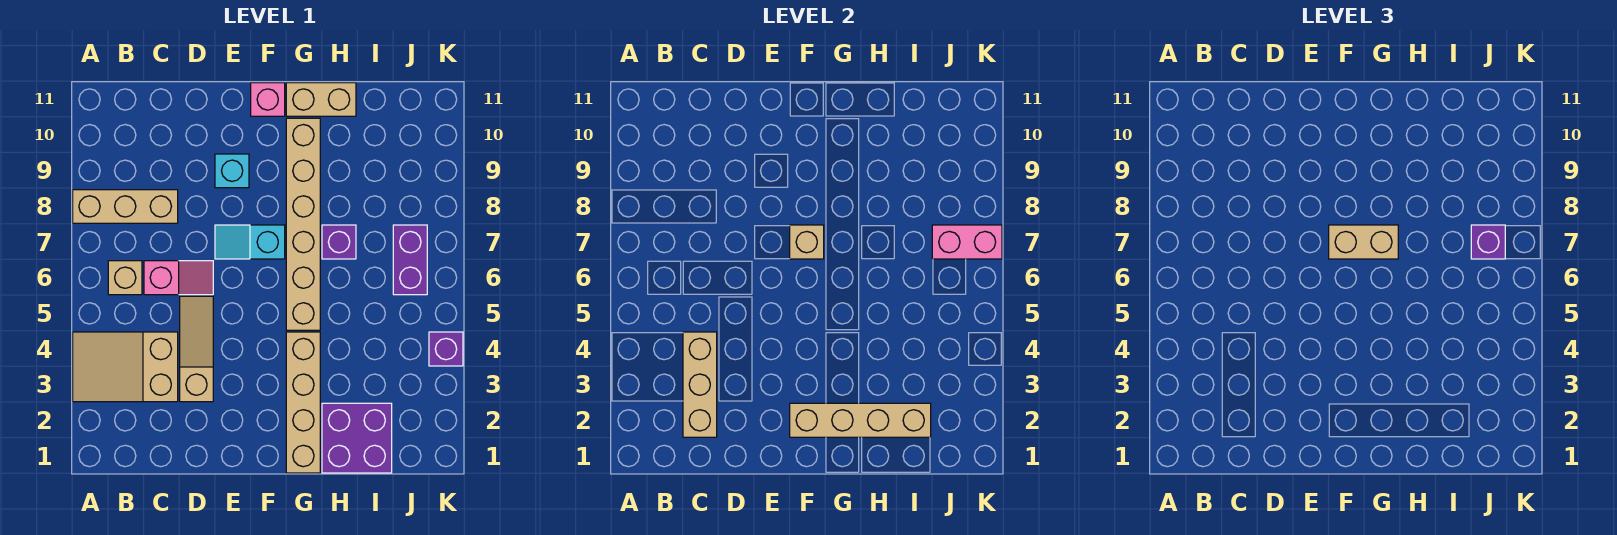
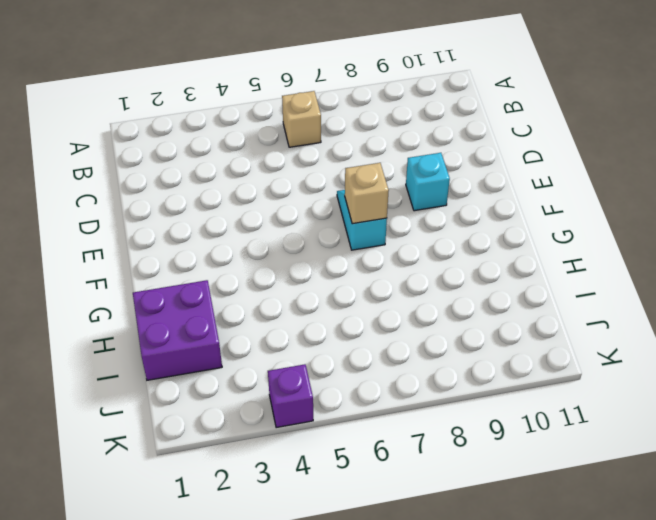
none -> tan slope A3:C4 level 1 top C
none -> tan brick A8:C8 level 1
none -> pink slope C6:D6 level 1 top C

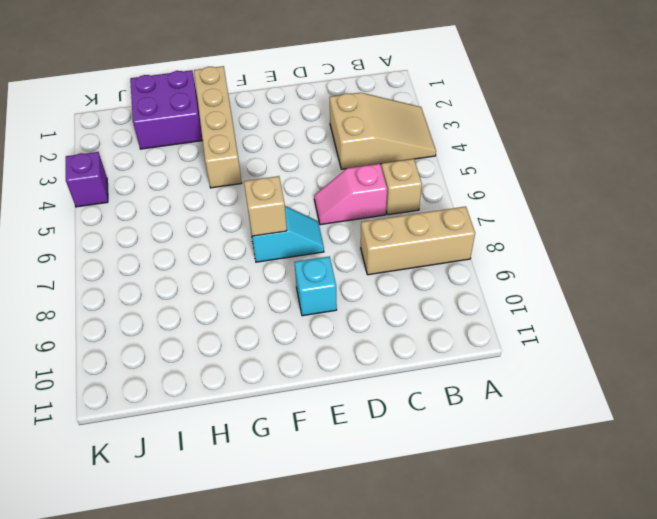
none -> tan slope D3:D5 level 1 top 3
none -> pink brick F11 level 1
none -> tan brick G5:G10 level 1

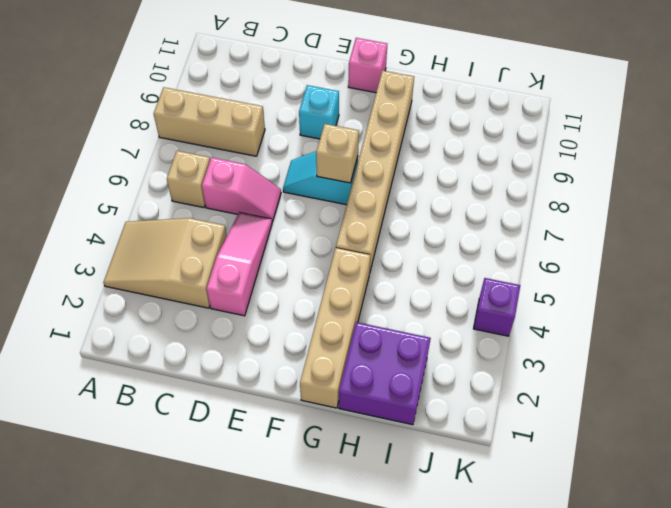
pink slope D3:D5 level 1 top 3 -> tan slope D3:D5 level 1 top 3
none -> tan brick G11:H11 level 1
none -> purple brick H7 level 1
none -> purple brick J6:J7 level 1

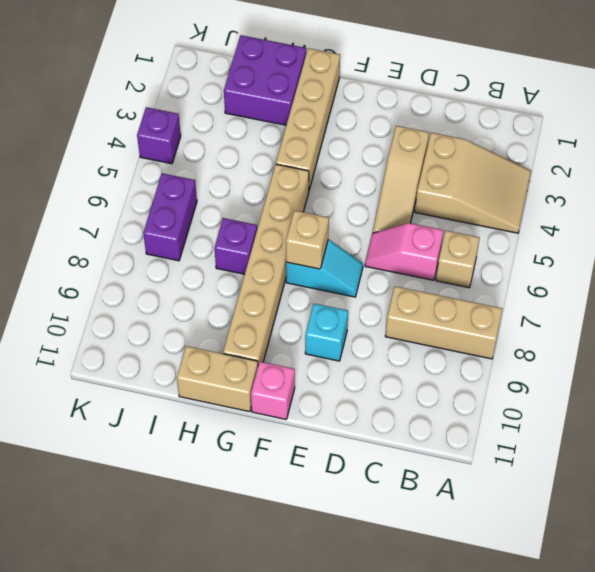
none -> tan brick C2:C4 level 2
none -> tan brick F2:I2 level 2
none -> pink brick J7:K7 level 2

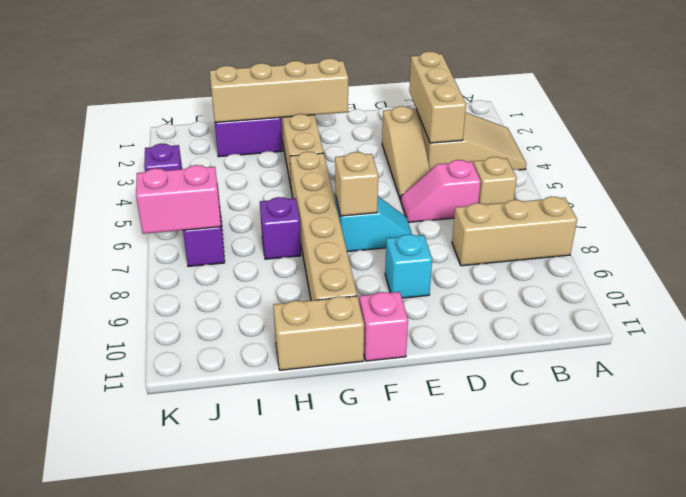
none -> tan brick F7:G7 level 3
none -> purple brick J7 level 3

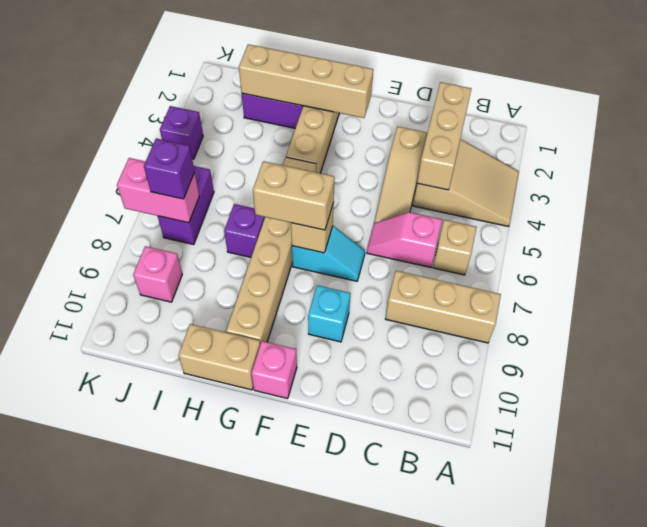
pink brick J9 level 1 -> none

